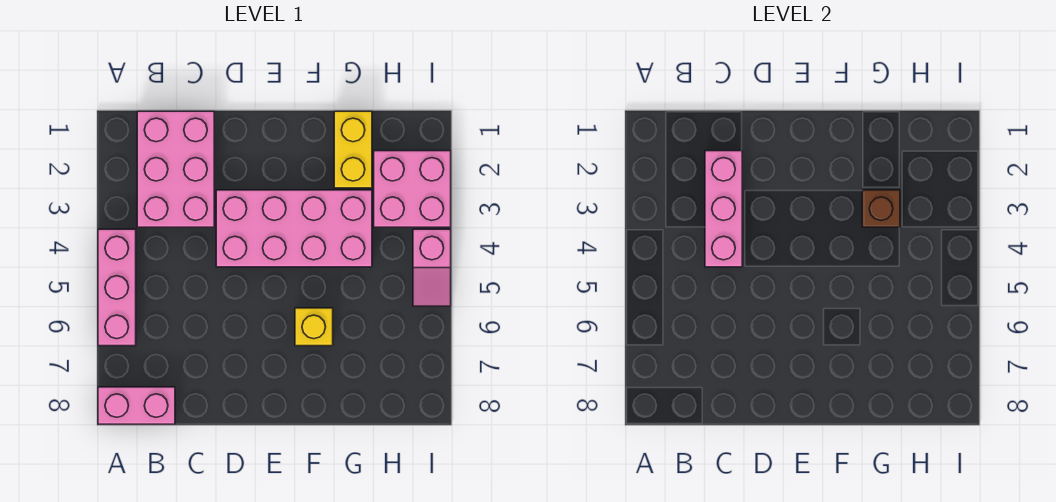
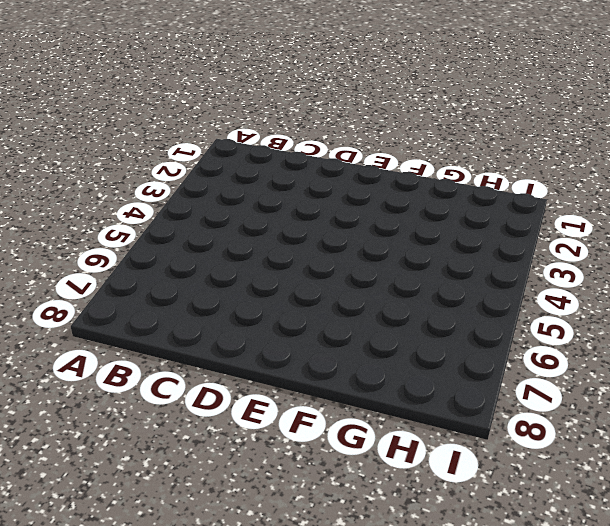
none -> pink brick A4:A6 level 1
none -> pink brick A8:B8 level 1

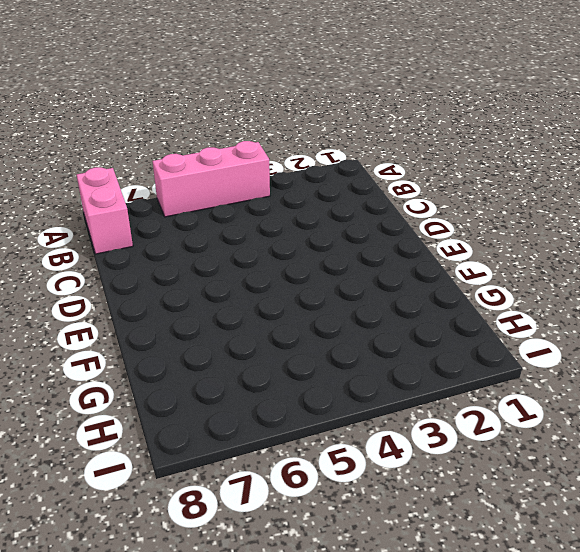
none -> pink brick B1:C3 level 1
none -> pink brick D3:G4 level 1

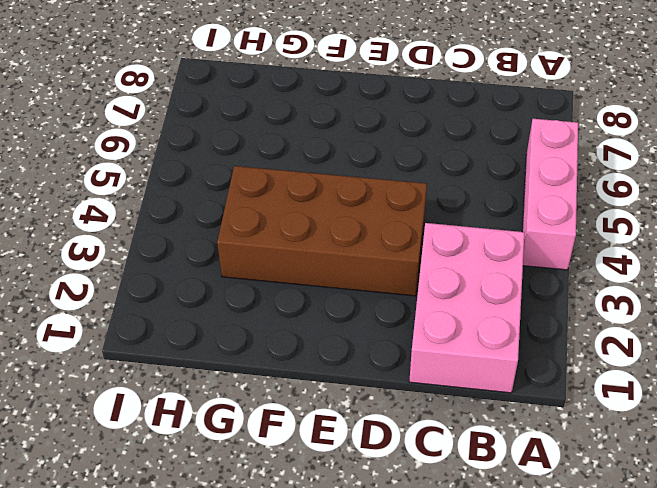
brown brick D3:G4 level 1 -> pink brick D3:G4 level 1
none -> pink brick A8:B8 level 1
none -> yellow brick F6 level 1

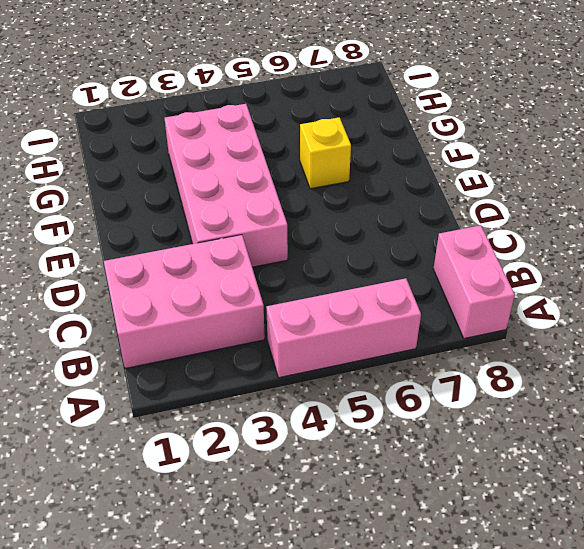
none -> yellow brick G1:G2 level 1
none -> pink brick H2:I3 level 1

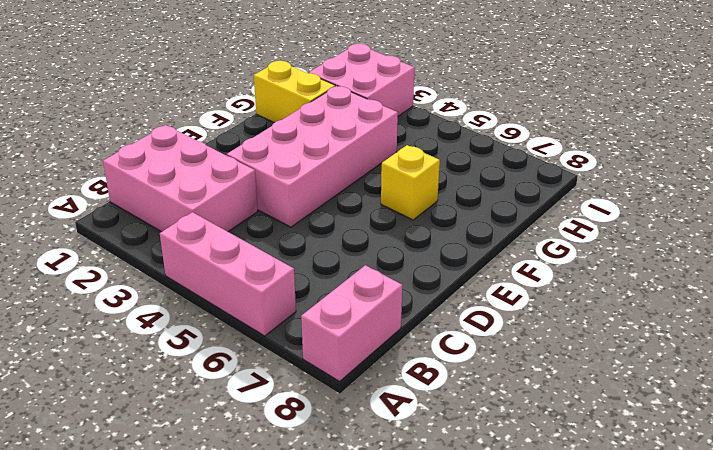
none -> pink slope I4:I5 level 1 top 4
none -> pink brick C2:C4 level 2

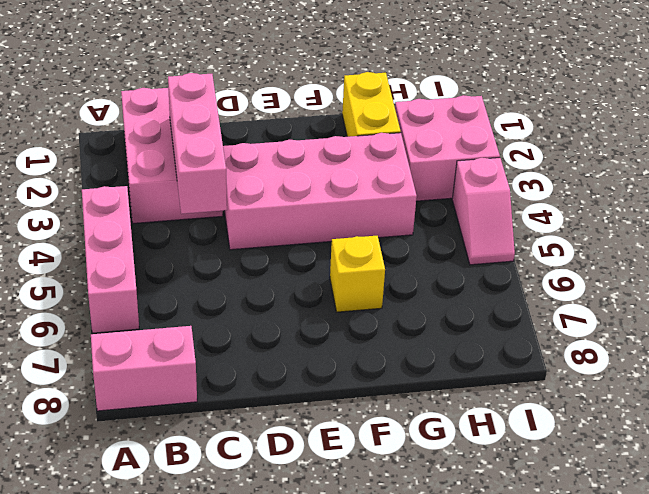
none -> brown brick G3 level 2

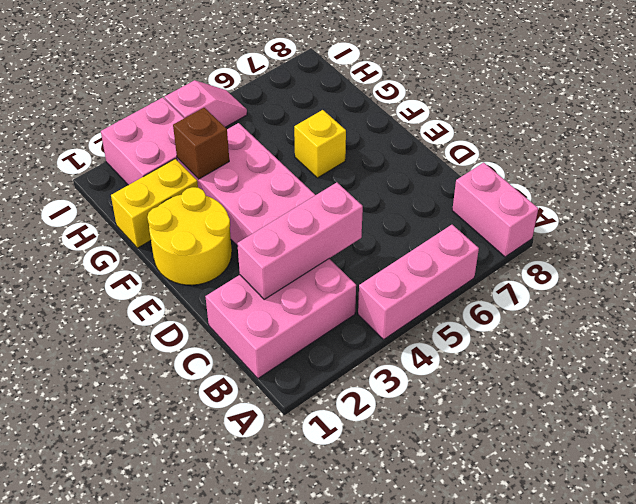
yellow round brick E1:F2 level 1 -> none

